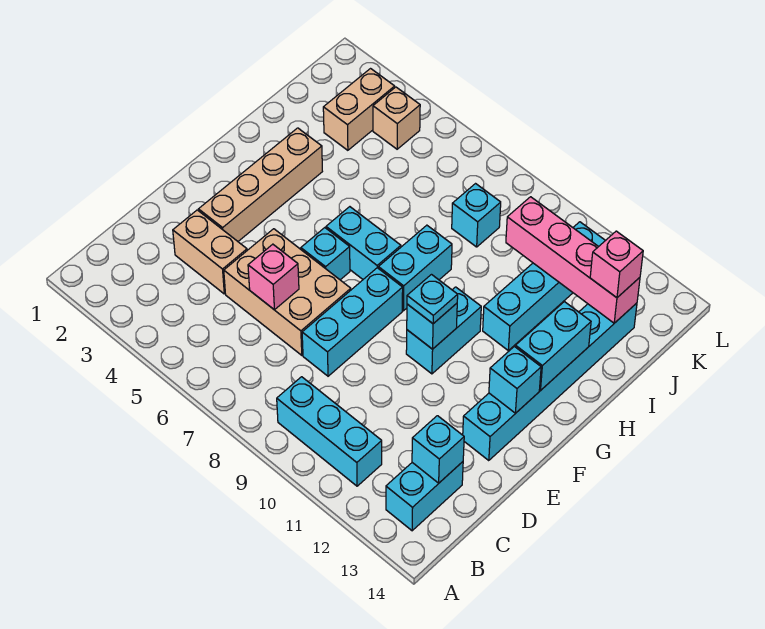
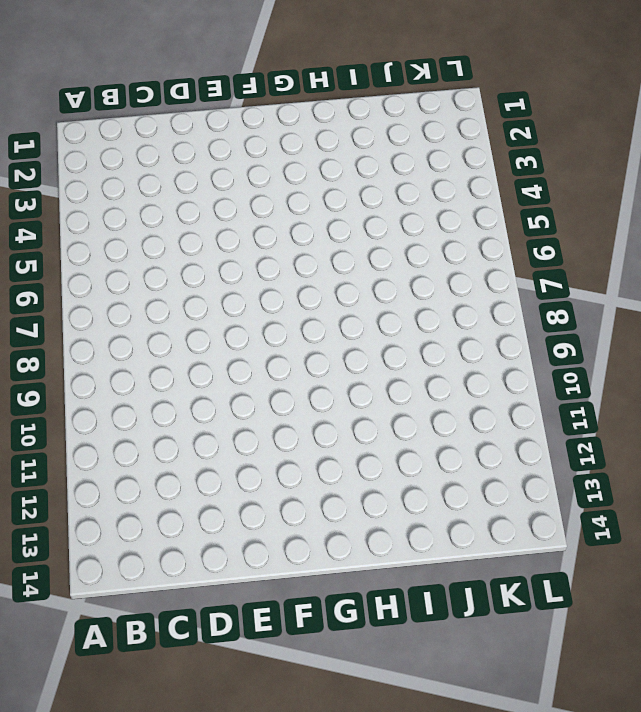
none -> cyan brick B9:B11 level 1
none -> cyan brick B13:C13 level 1
none -> tan brick D3:D4 level 1

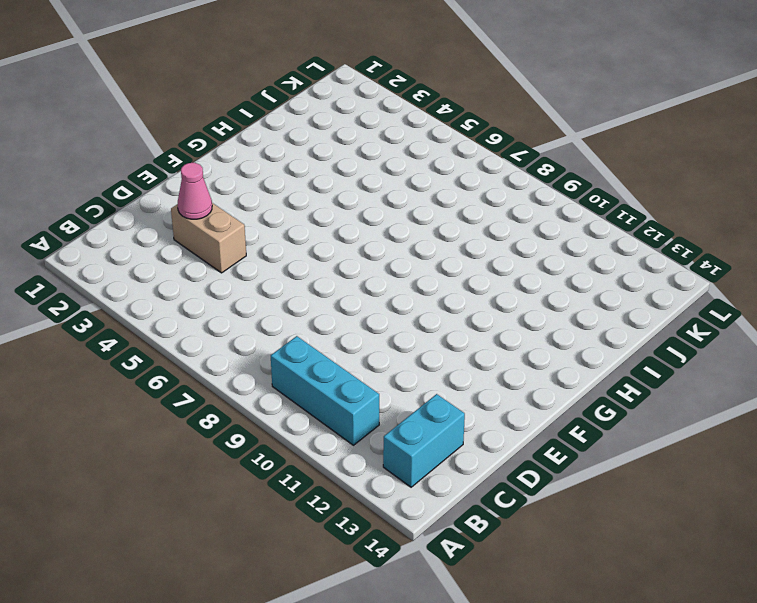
pink cone D3 level 2 -> none
none -> tan brick D5:E7 level 1
none -> cyan brick D8:F8 level 1
none -> tan brick E3:H3 level 1

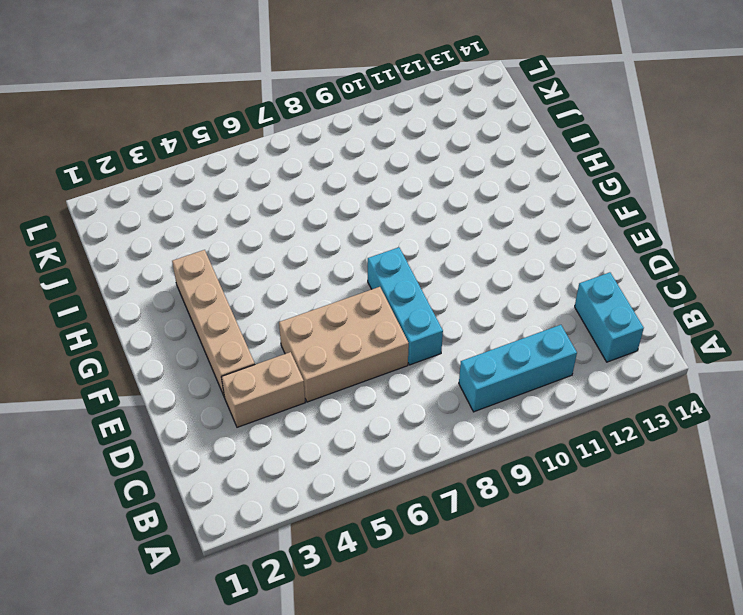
none -> cyan brick E13:J13 level 1
none -> cyan brick F6 level 1
none -> cyan brick F10:G10 level 1

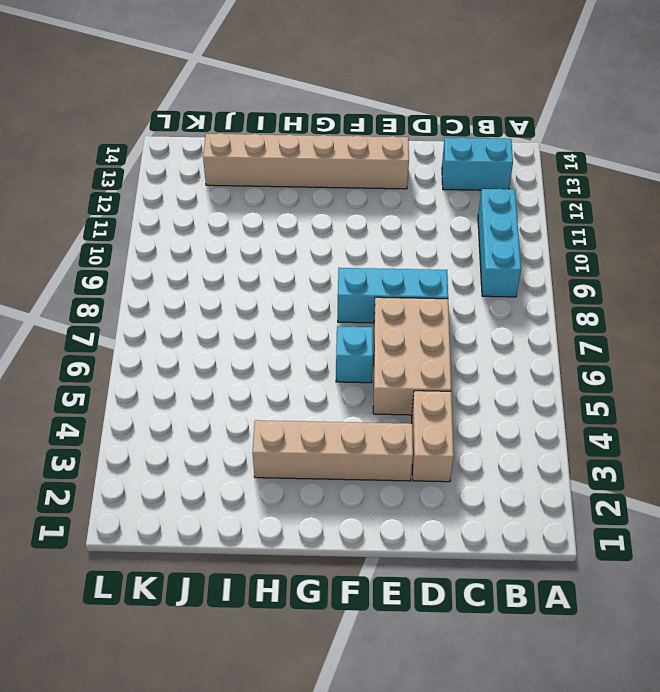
tan brick E13:J13 level 1 -> cyan brick E13:J13 level 1
none -> cyan brick F10:G10 level 1
none -> cyan brick G6:G7 level 1
none -> cyan brick G8:H8 level 1

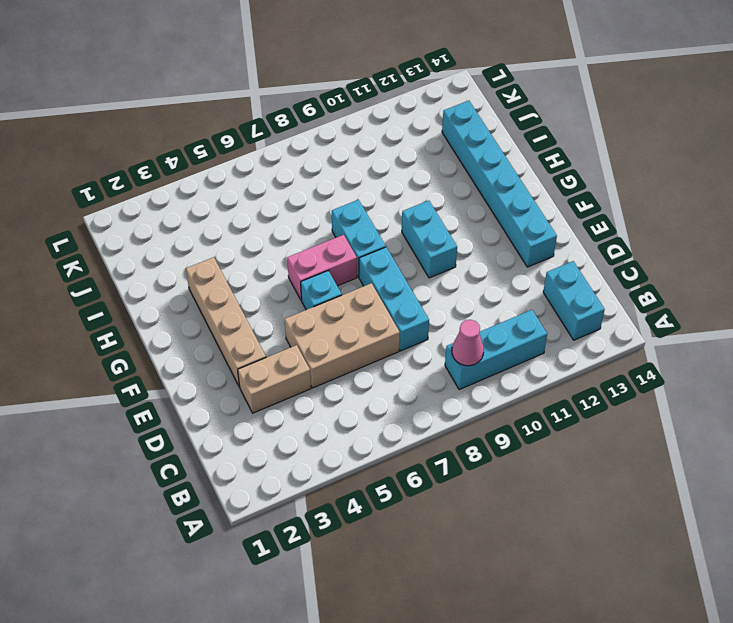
pink cone B9 level 2 -> none
pink brick G6:G7 level 1 -> cyan brick G6:G7 level 1
none -> cyan brick H11:K11 level 1
none -> tan brick J3:K3 level 1
none -> cyan brick J8 level 1

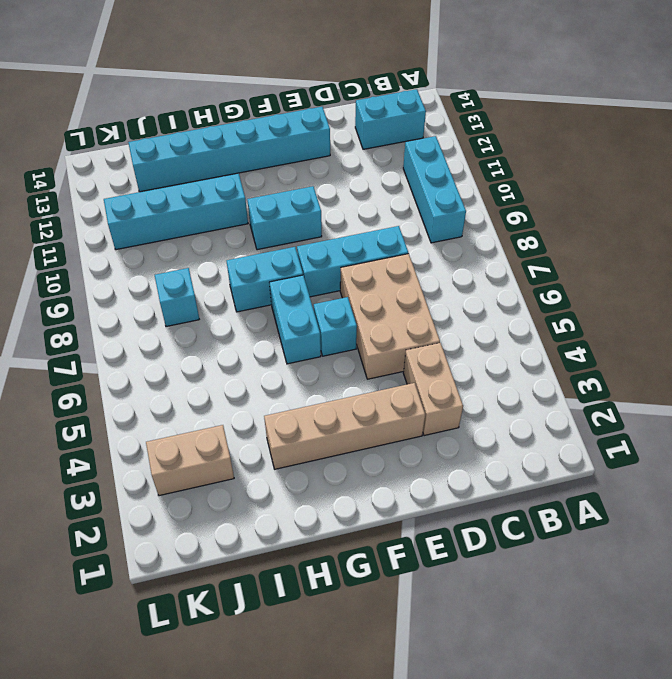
none -> tan brick K4 level 1
none -> cyan brick C13 level 2
none -> pink brick D6 level 2

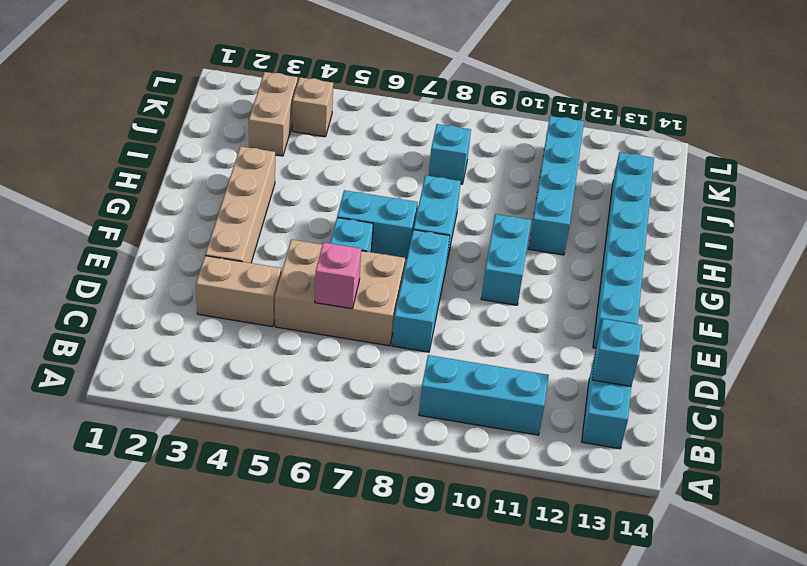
none -> cyan brick F10 level 2
none -> cyan brick F13 level 2
none -> cyan brick G13:H13 level 2

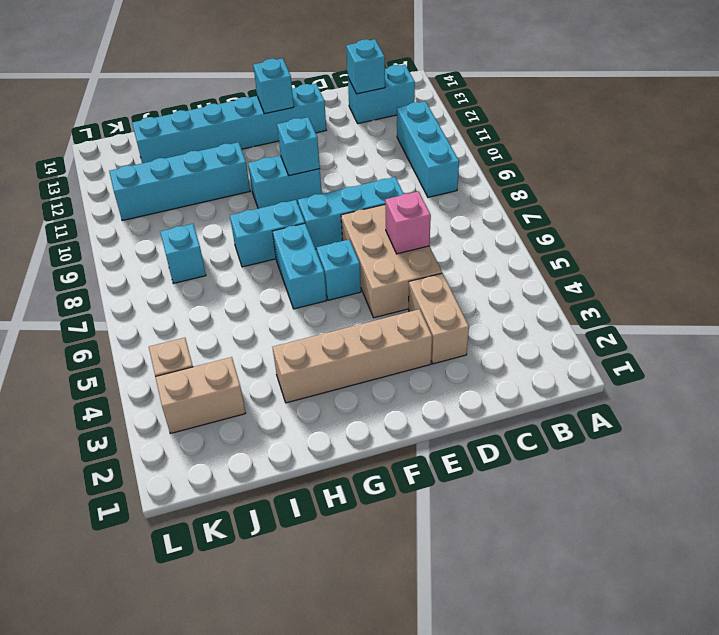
none -> cyan brick G13:H13 level 2
none -> pink brick J10:J13 level 2
none -> cyan plate F10 level 3

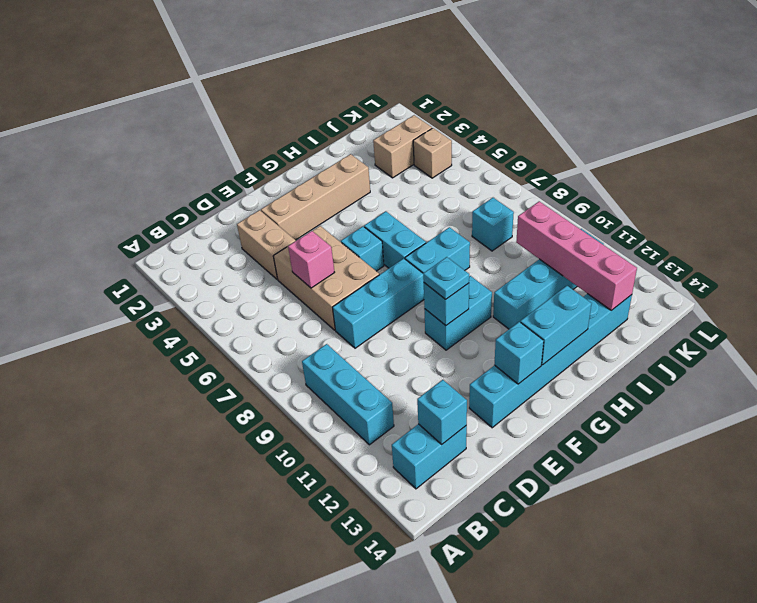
none -> pink brick J13 level 3

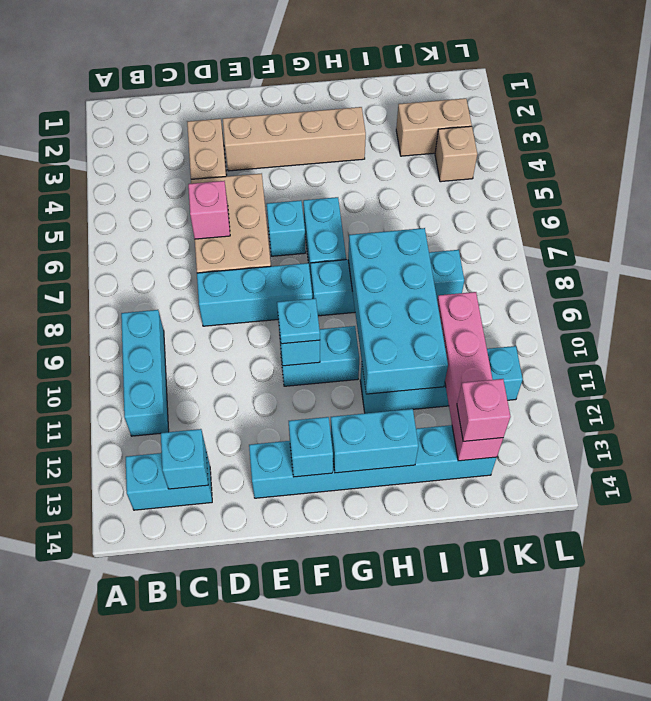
cyan brick H8:I11 level 2 -> none

